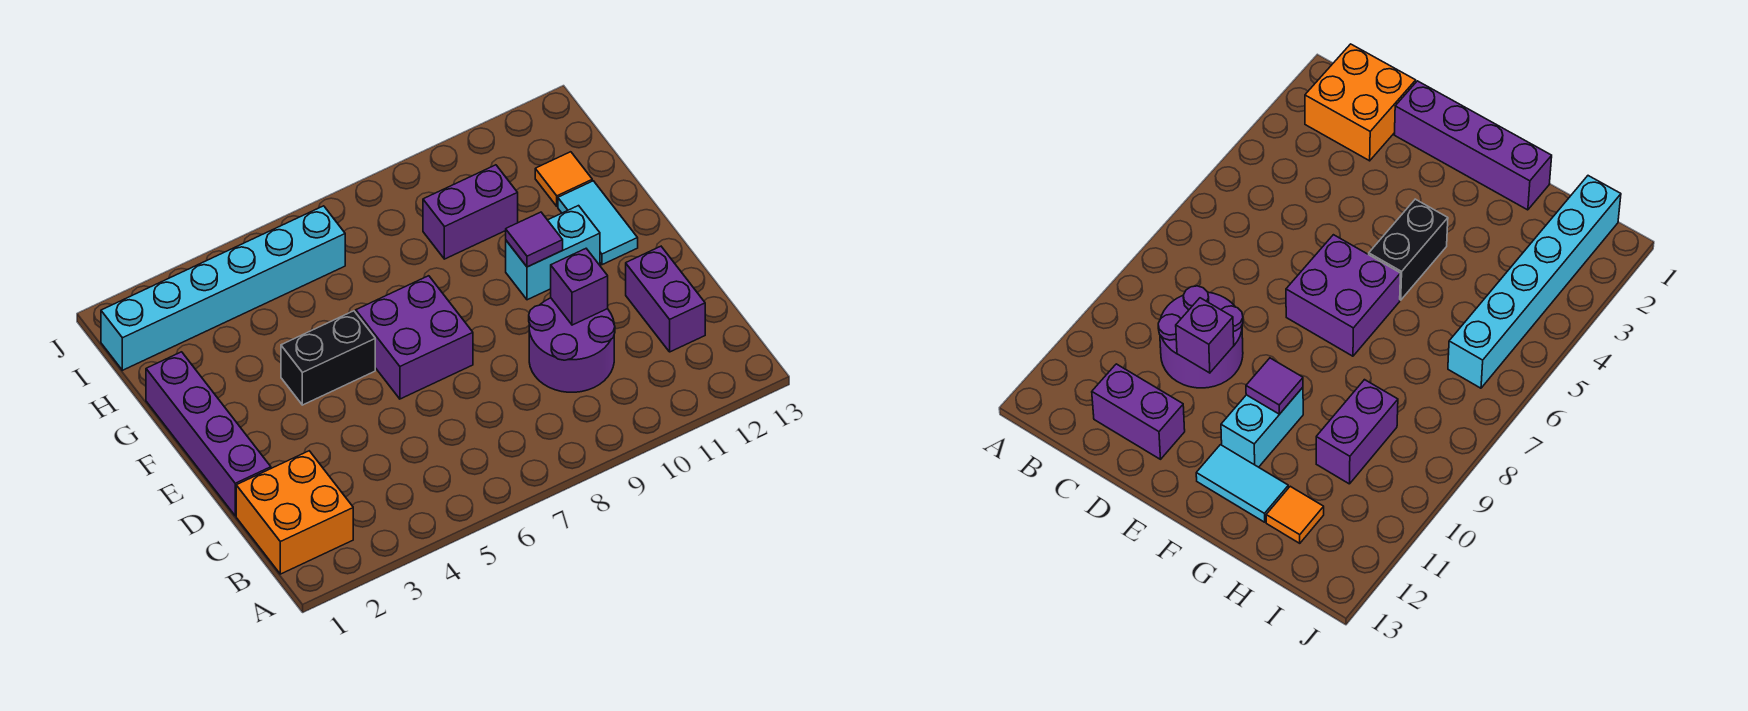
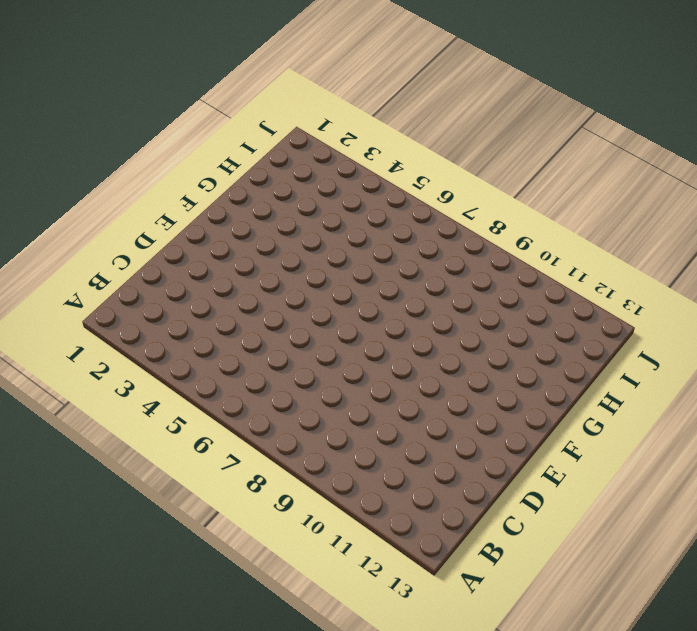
none -> orange brick B1:C2 level 1
none -> purple round brick C9:D10 level 1
none -> purple brick C12:D12 level 1

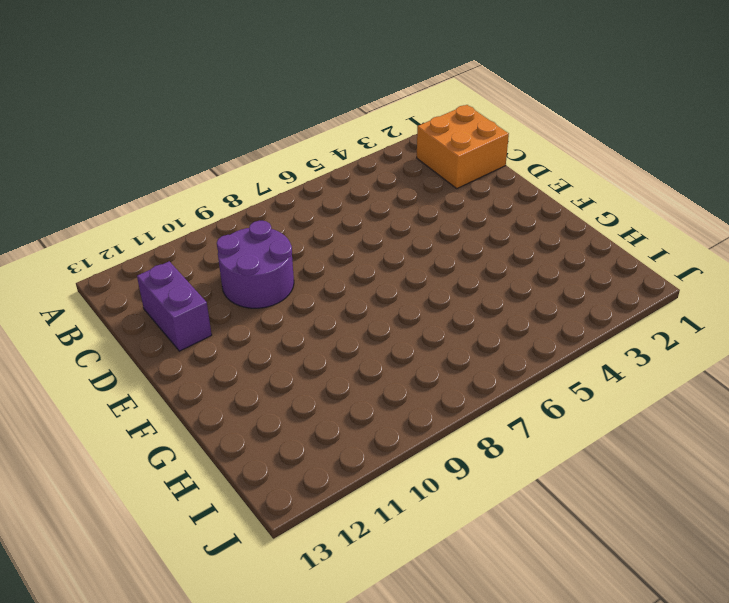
none -> purple brick D1:G1 level 1
none -> purple brick E6:F7 level 1
none -> black brick F4:F5 level 1

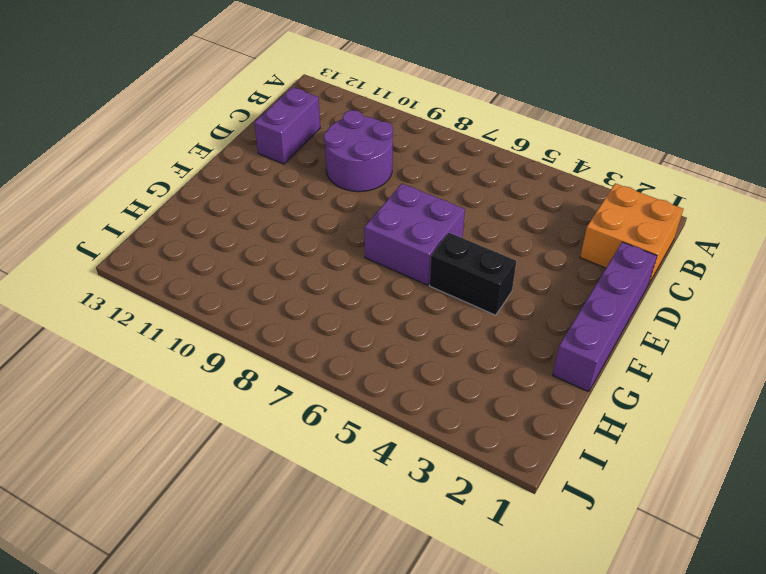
none -> cyan brick F10:F11 level 1
none -> cyan tile F12:G12 level 1
none -> purple brick H9:H10 level 1

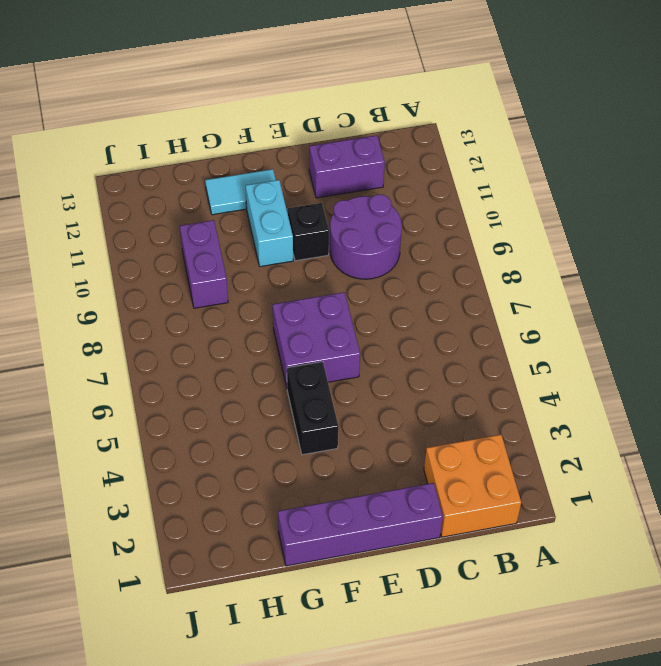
black brick E10 level 1 -> none
none -> orange tile H12 level 1
none -> cyan brick I1:I6 level 1
none -> purple brick D10 level 2

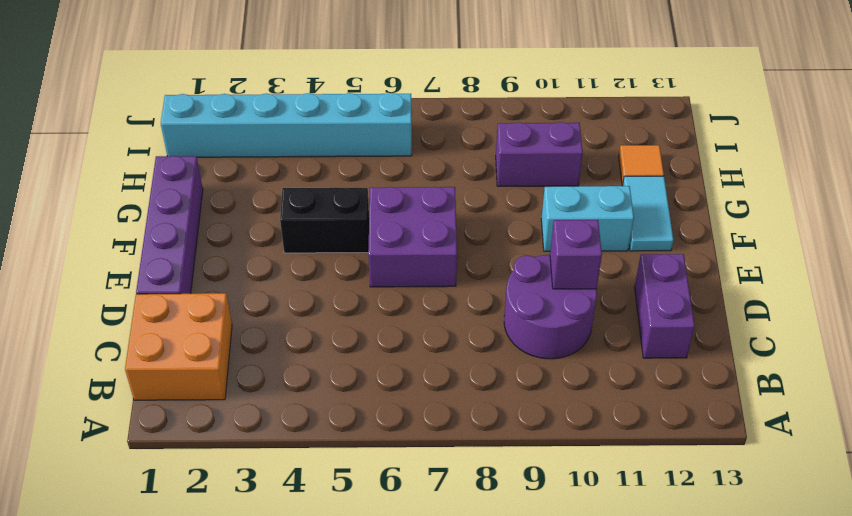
none -> purple tile F10 level 2

